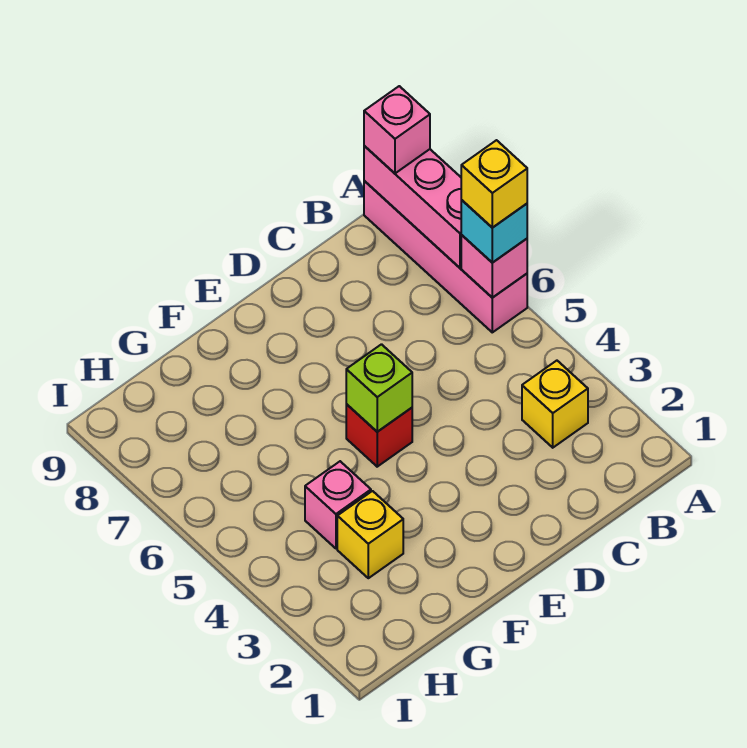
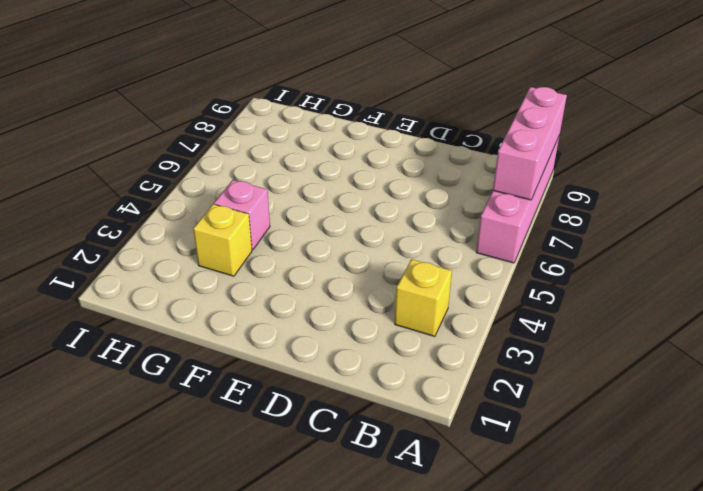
none -> red brick E5 level 1
none -> pink brick A6 level 2

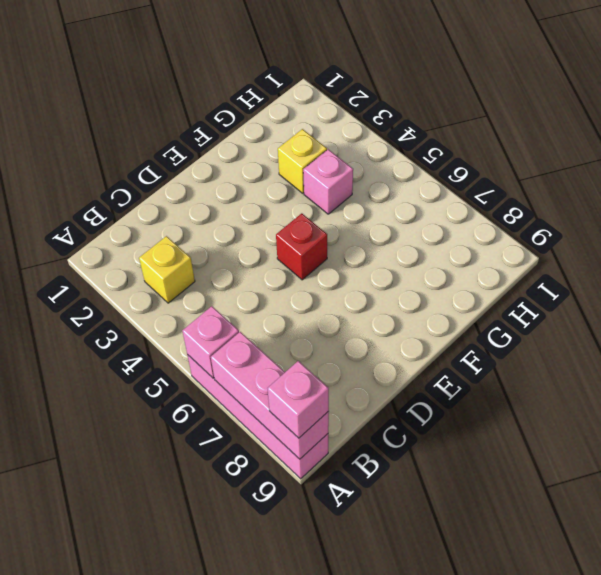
none -> lime brick E5 level 2
none -> cyan brick A6 level 3

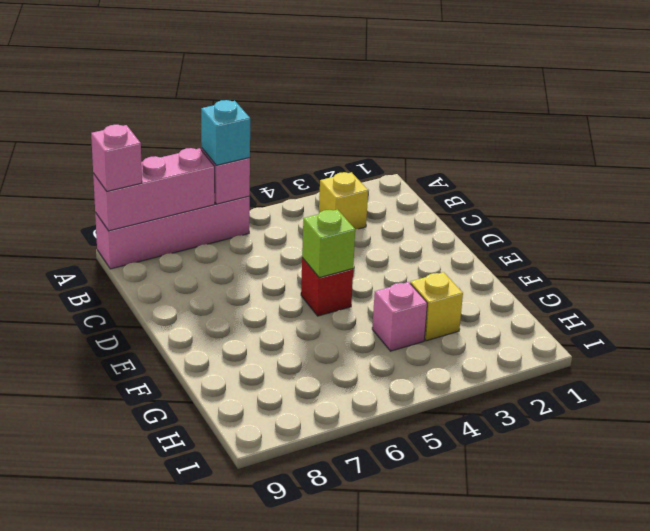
none -> yellow brick A6 level 4

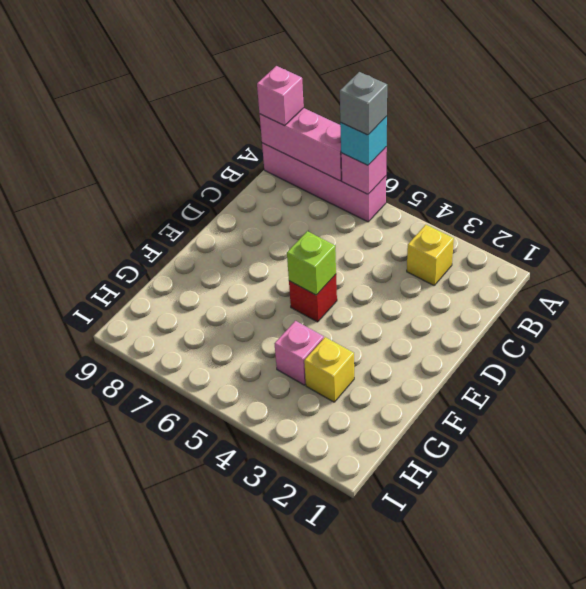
grey brick A6 level 4 -> yellow brick A6 level 4

